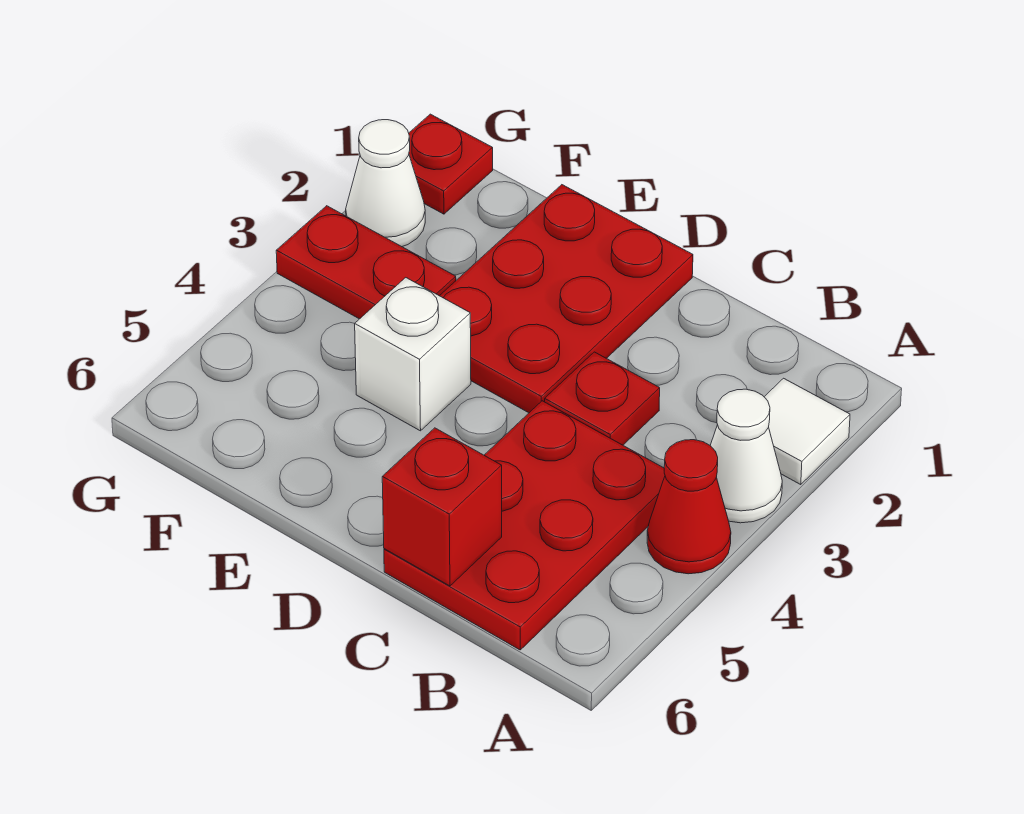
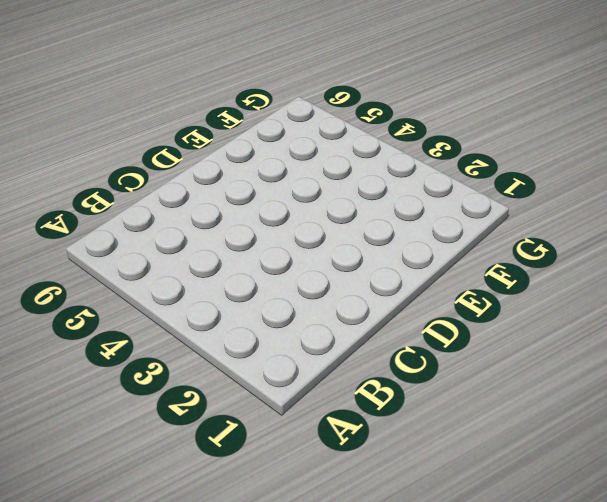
none -> white tile A2 level 1
none -> white cone A3 level 1

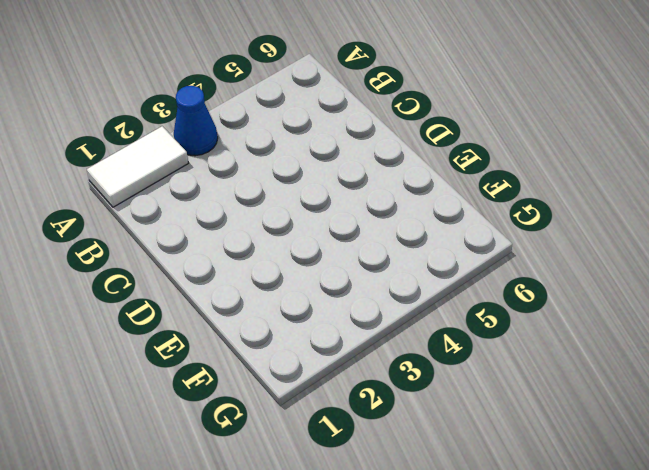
white tile A1:A2 level 1 -> white tile A2 level 1
blue cone A3 level 1 -> white cone A3 level 1
none -> red cone A4 level 1
none -> red plate B4:C6 level 1

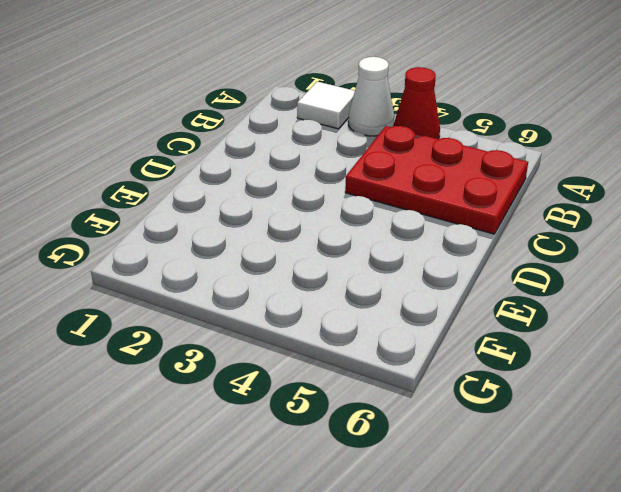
none -> red plate C3 level 1
none -> red plate D1:E3 level 1

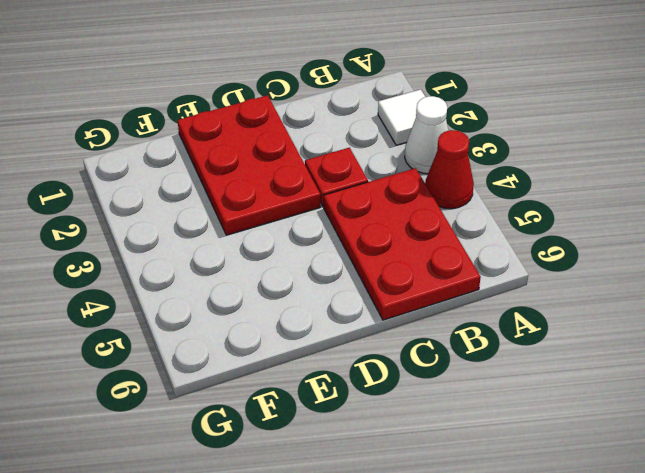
none -> white brick E4 level 1
none -> red plate F3:G3 level 1

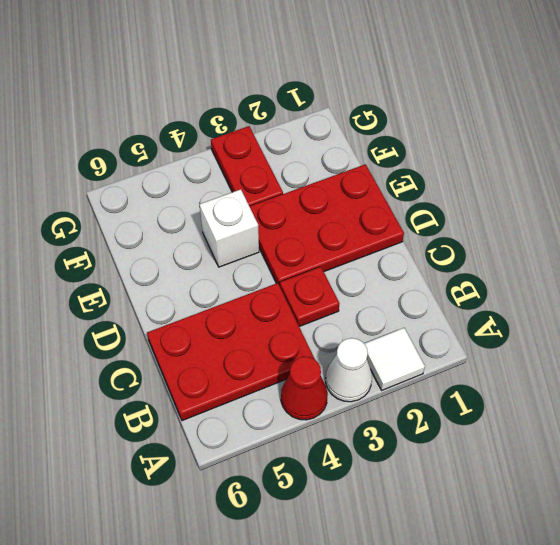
none -> red plate G1 level 1
none -> white cone G2 level 1

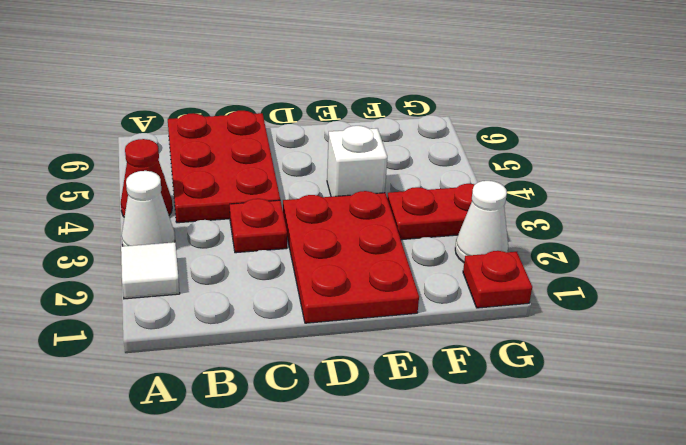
none -> red brick C6 level 2

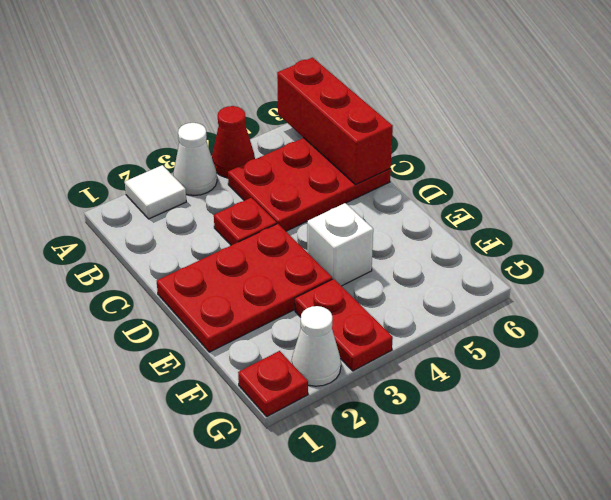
red brick A6:C6 level 2 -> red brick C6 level 2

